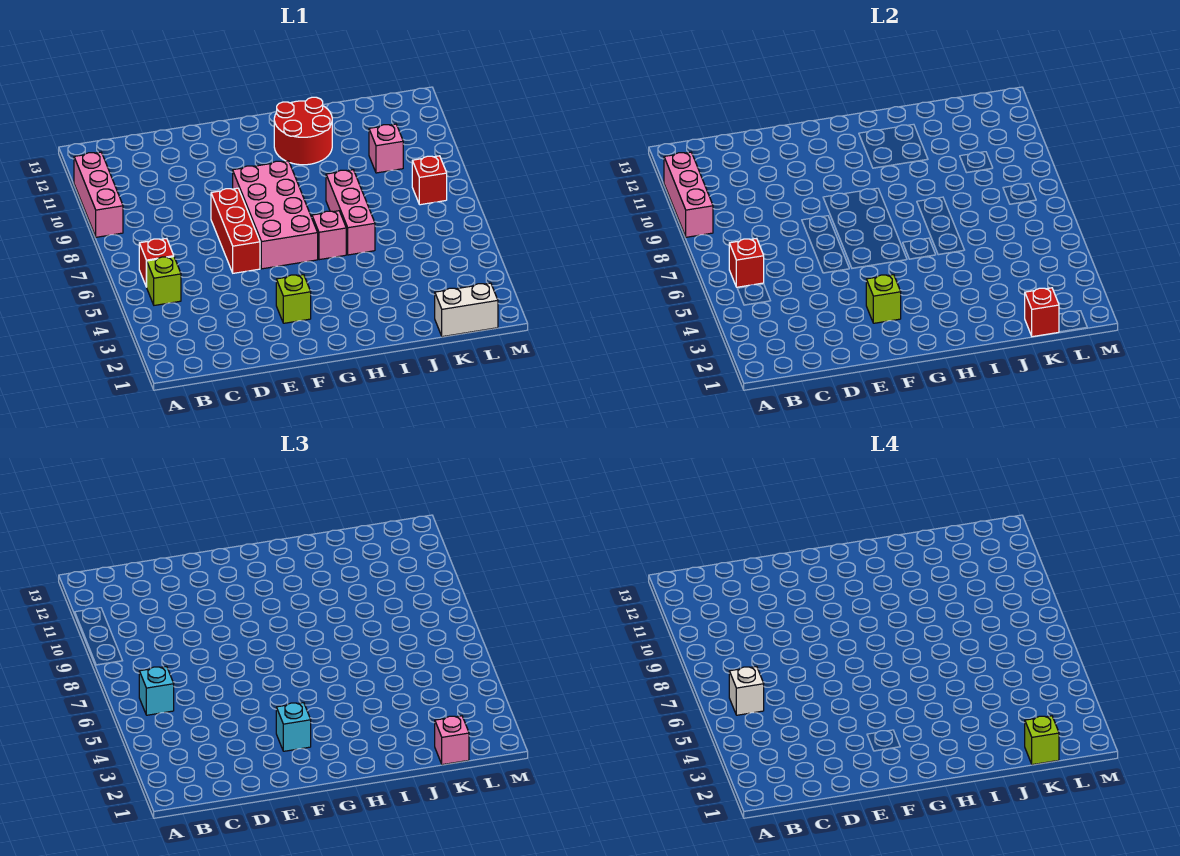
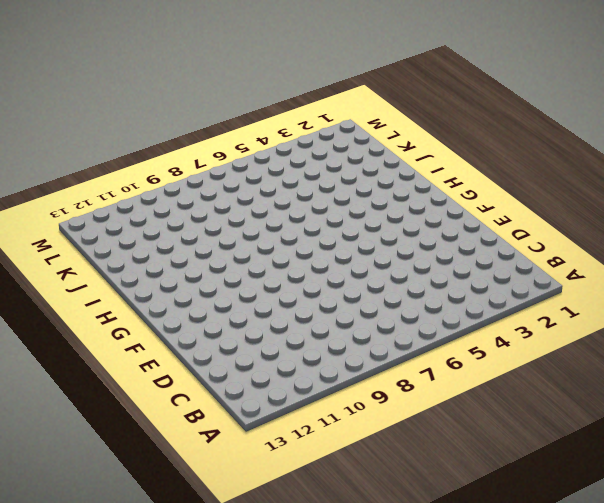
none -> pink brick A9:A11 level 1
none -> lime brick B5 level 1
none -> red brick B6 level 1

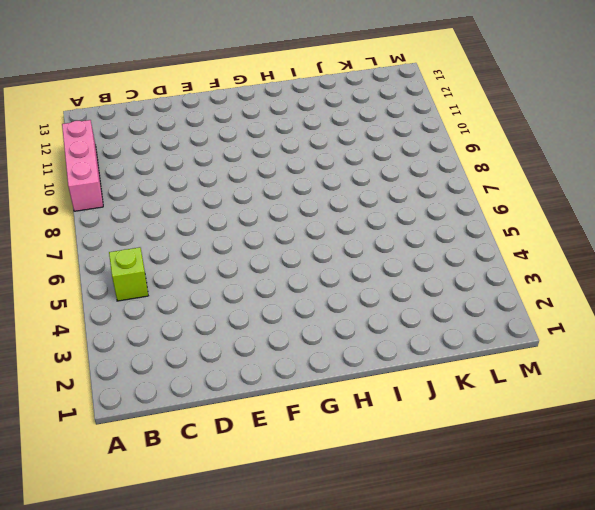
none -> red brick B6 level 1
none -> red brick E6:E8 level 1
none -> lime brick F3 level 1

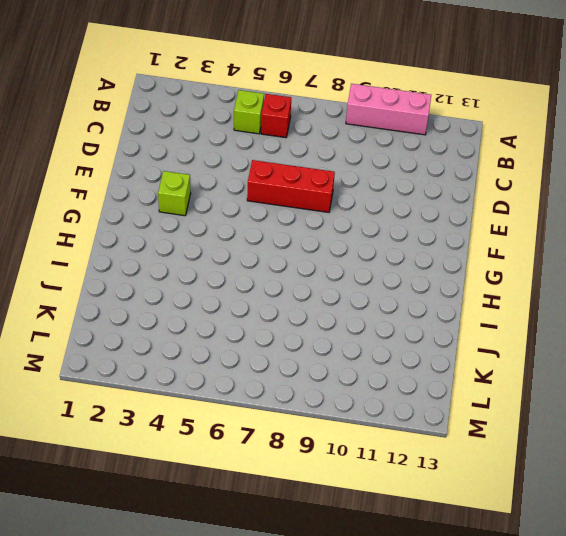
none -> pink brick F6:G9 level 1
none -> pink brick H6 level 1
none -> red round brick H11:I12 level 1

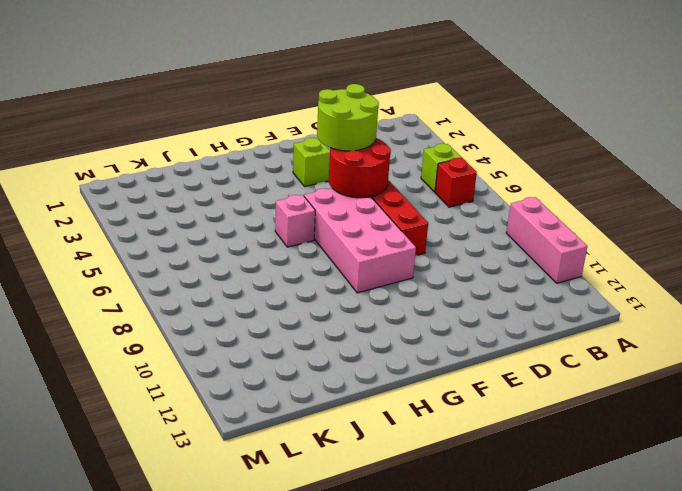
lime round brick E4:F5 level 3 -> none
red round brick E5:F6 level 2 -> red round brick H11:I12 level 1
none -> pink brick I6:I8 level 1
none -> white brick K1:L1 level 1
none -> pink brick K10 level 1

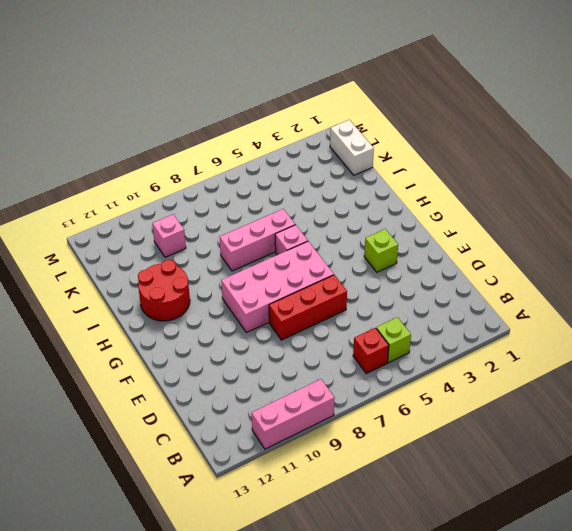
none -> red brick L8 level 1
none -> pink brick A9:A11 level 2
none -> red brick B6 level 2

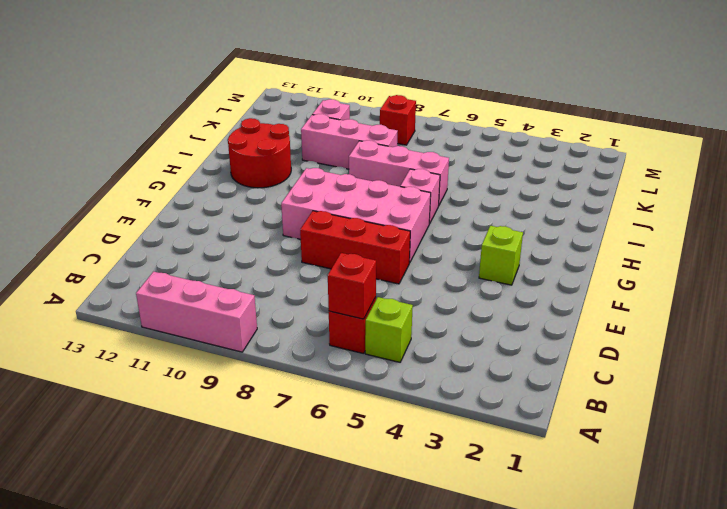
pink brick J8:J10 level 1 -> pink brick A9:A11 level 2
none -> white brick K1:L1 level 1
none -> lime brick F3 level 2
none -> red brick K1 level 2

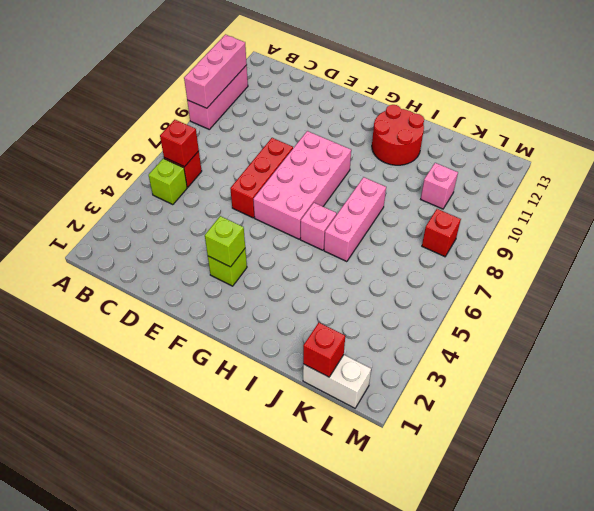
none -> cyan brick B6 level 3
none -> cyan brick F3 level 3
none -> pink brick K1 level 3

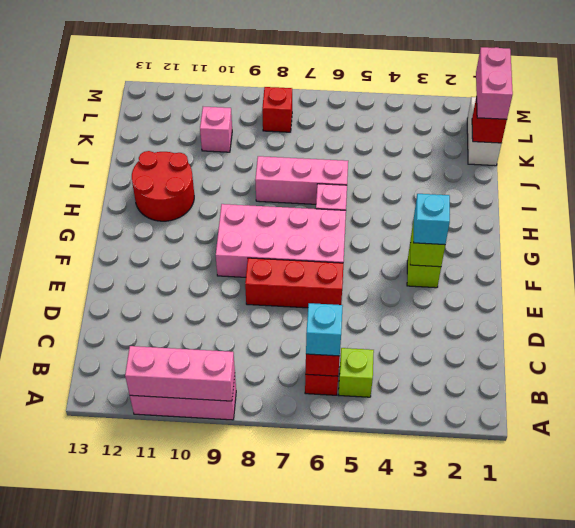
pink brick K1:L1 level 3 -> pink brick K1 level 3
none -> white brick B6 level 4
none -> lime brick K1 level 4

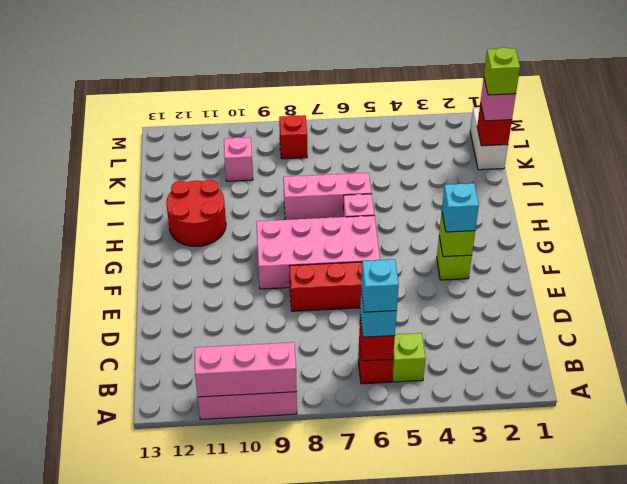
cyan brick B6 level 4 -> white brick B6 level 4

